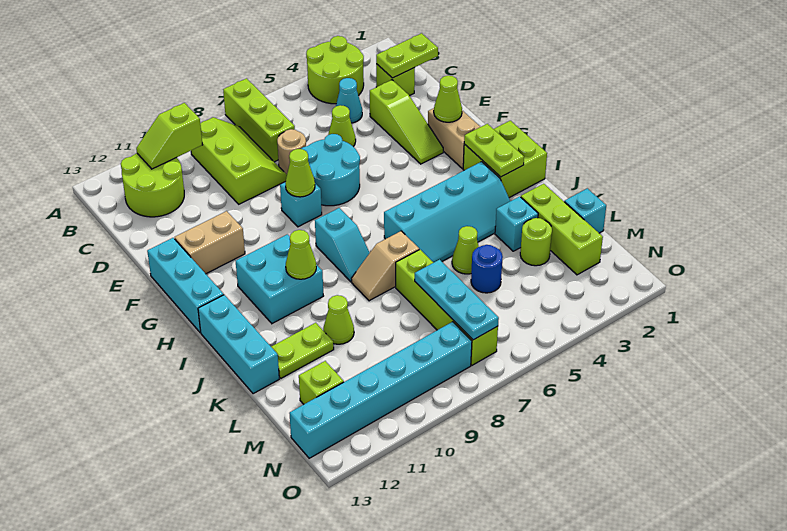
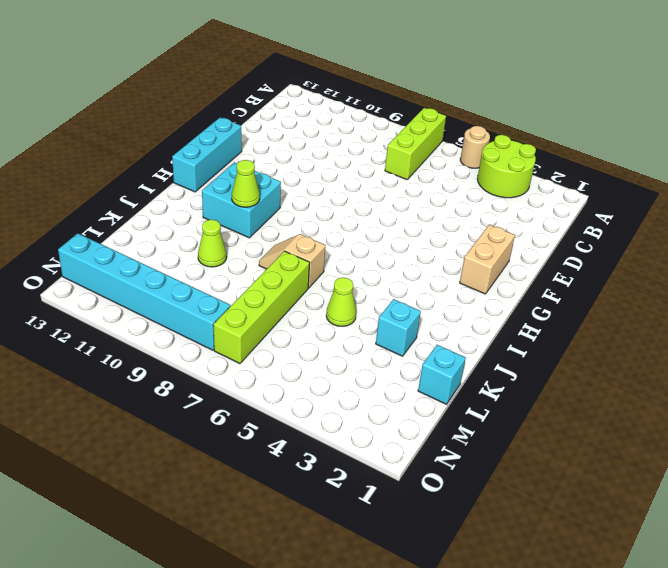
tan round brick A5 level 1 -> tan round brick D7 level 1
none -> lime slope B8:D9 level 1 top 9
none -> lime round brick B11:C12 level 1
none -> lime brick C2 level 1
none -> cyan cone C4 level 1

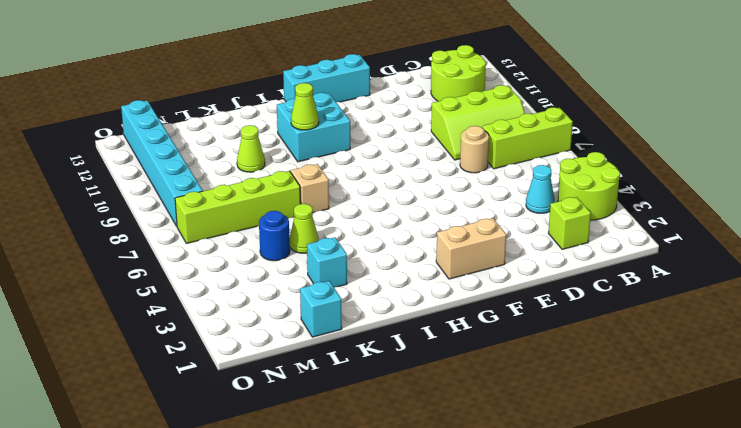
none -> lime slope D3:F3 level 1 top D
none -> lime cone D5 level 1
none -> cyan round brick E6:F7 level 1
none -> cyan brick F8 level 1

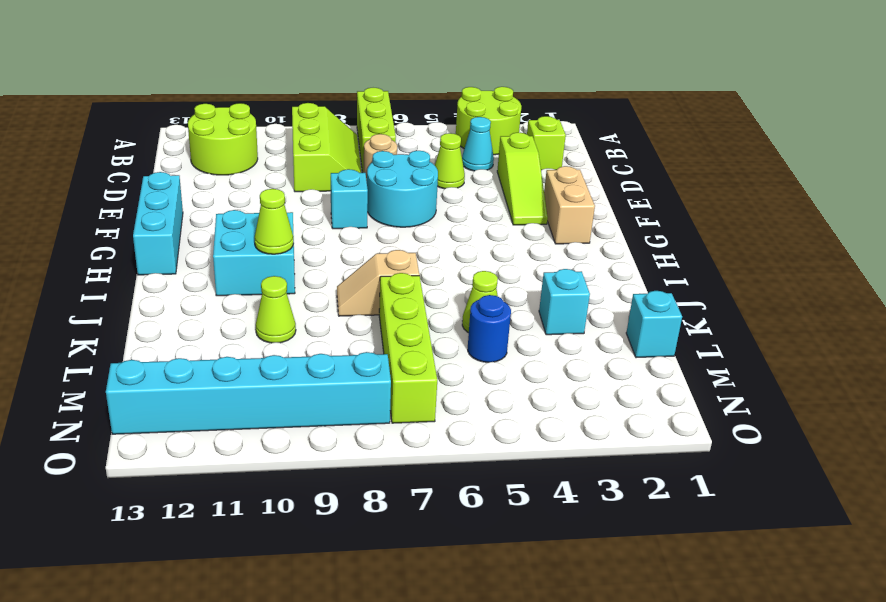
none -> tan brick F11:F12 level 1
none -> lime brick H1:I2 level 1
none -> cyan slope H8:I8 level 1 top H
none -> cyan slope I3:J6 level 1 top I

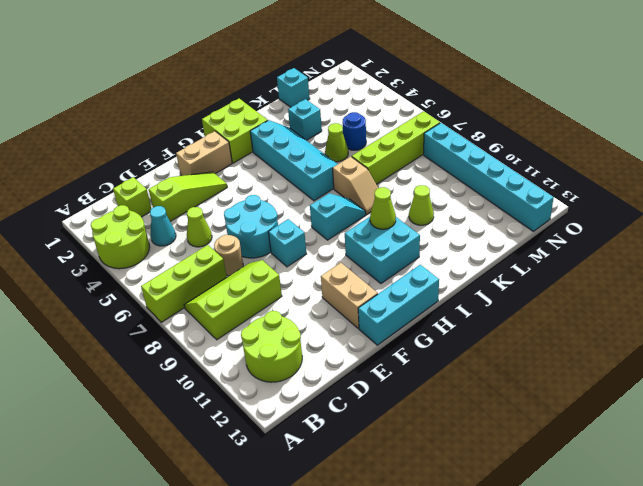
none -> cyan brick I13:K13 level 1
none -> lime brick K2:M2 level 1
none -> lime plate K11:K12 level 1
none -> lime round brick L3 level 1

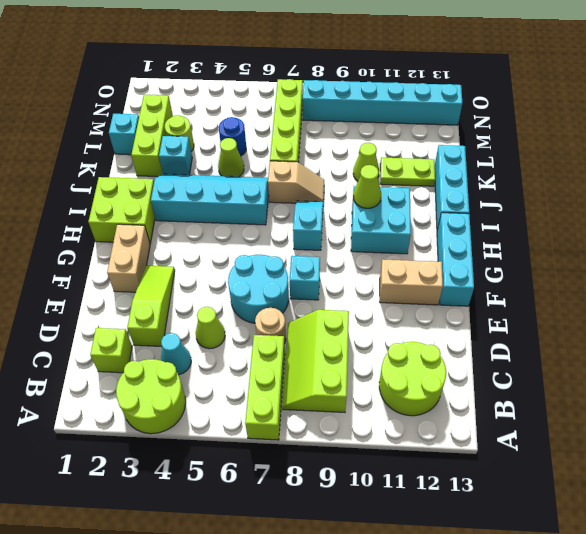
none -> lime brick M12 level 1
none -> lime slope B10:B11 level 2 top 10
none -> lime plate C1:C2 level 2
none -> lime cone F2 level 2

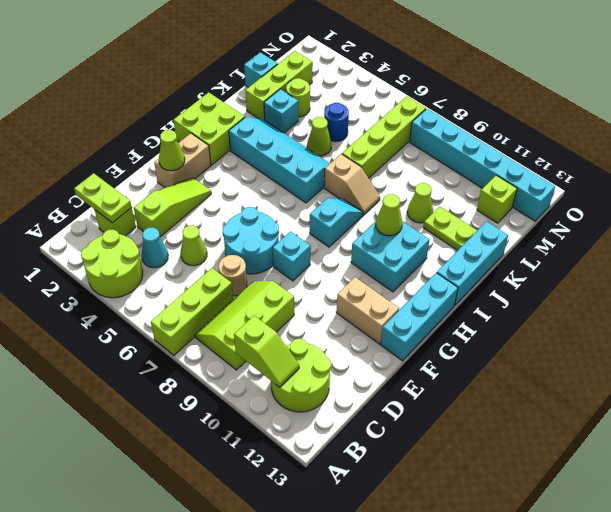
none -> lime cone F8 level 2
none -> lime plate H2:I2 level 2
none -> cyan plate L7:N7 level 2

